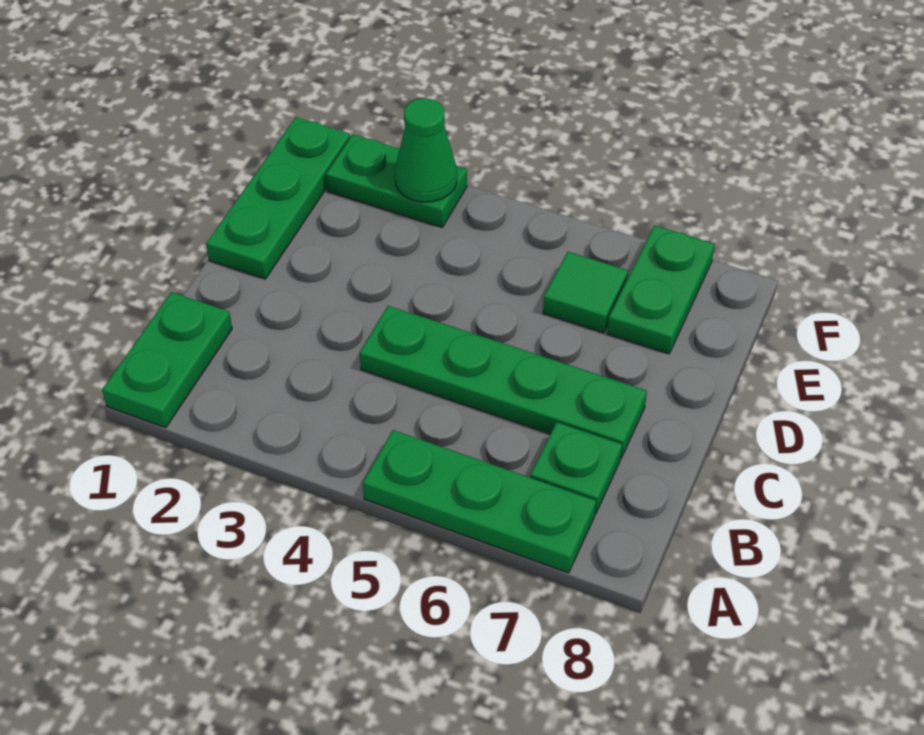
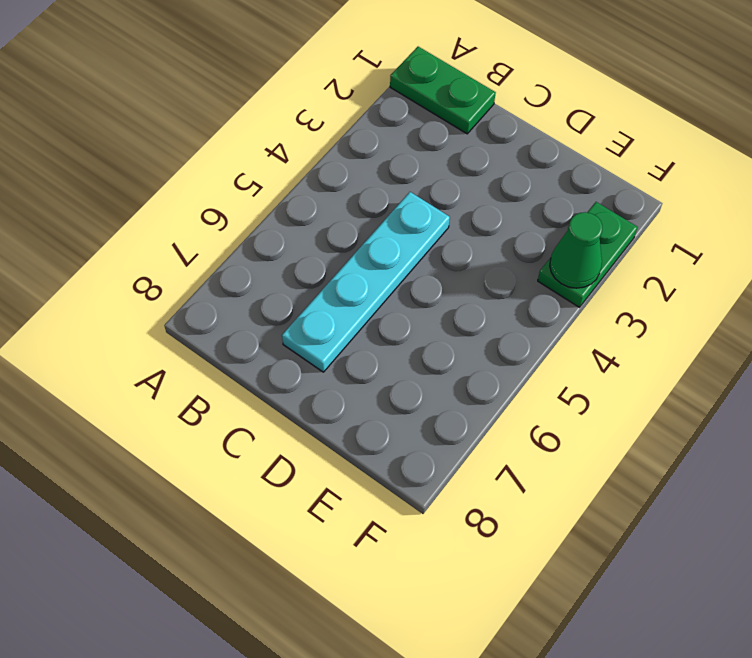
cyan plate C4:C7 level 1 -> green plate C4:C7 level 1
none -> green plate A5:A7 level 1
none -> green plate B7 level 1

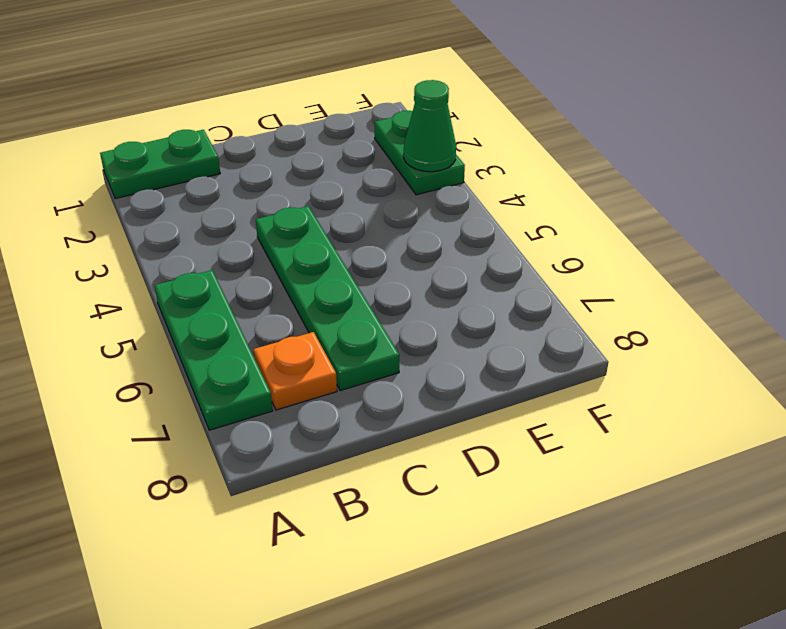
orange plate B7 level 1 -> green plate B7 level 1
none -> green plate D1:F1 level 1
none -> green tile E6 level 1

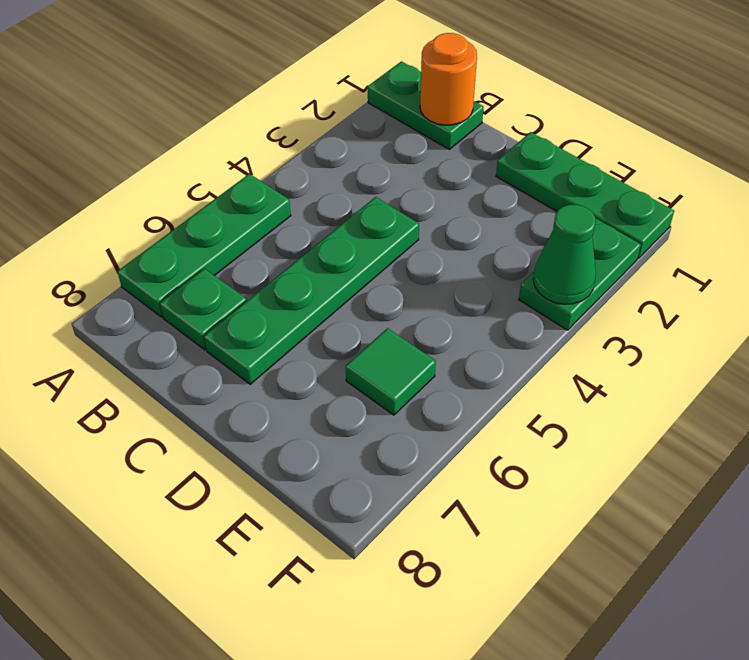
orange round brick B1 level 2 -> none
none -> green plate E7:F7 level 1

